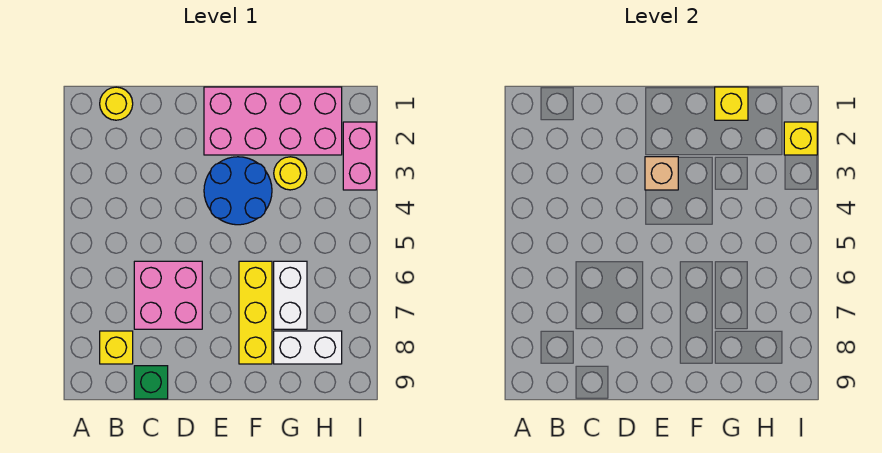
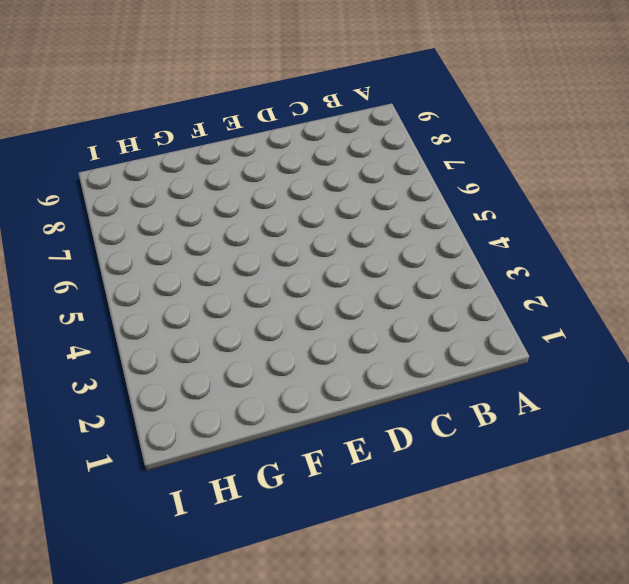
none -> yellow round brick B1 level 1
none -> yellow brick B8 level 1
none -> pink brick C6:D7 level 1

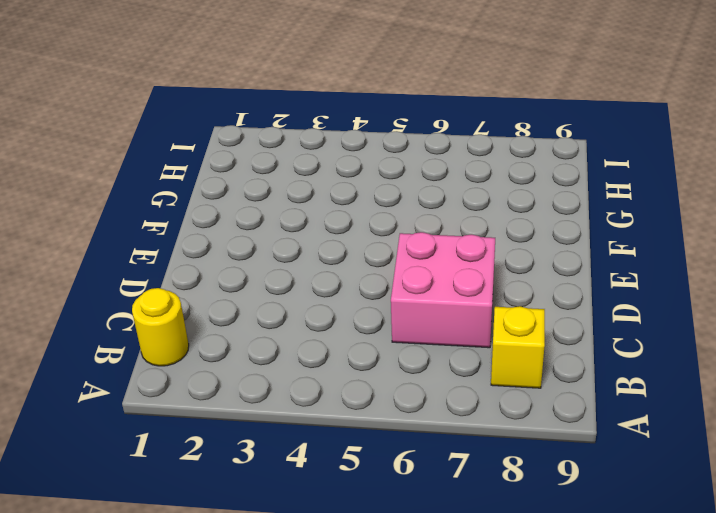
none -> green brick C9 level 1
none -> pink brick E1:H2 level 1
none -> blue round brick E3:F4 level 1

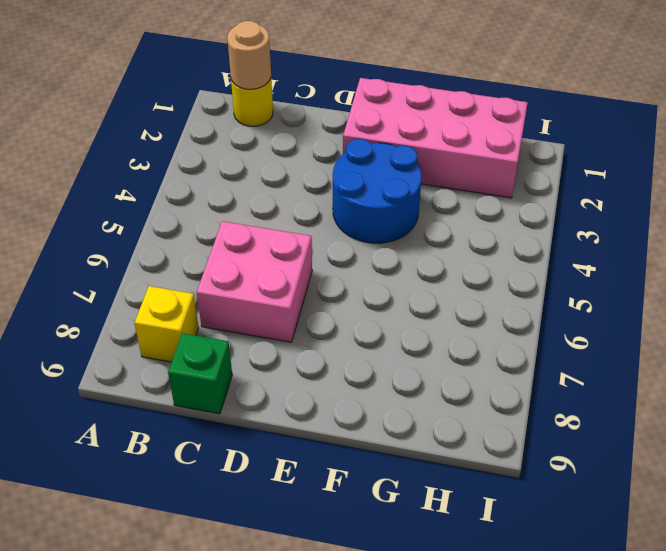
tan round brick B1 level 2 -> none
none -> yellow brick F6:F8 level 1
none -> yellow round brick G3 level 1
none -> white brick G6:G7 level 1

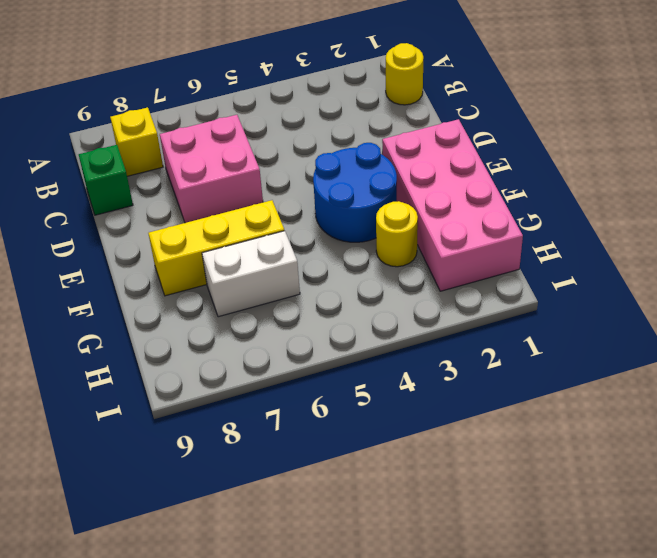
none -> white brick G8:H8 level 1
none -> pink brick I2:I3 level 1
none -> tan brick E3 level 2

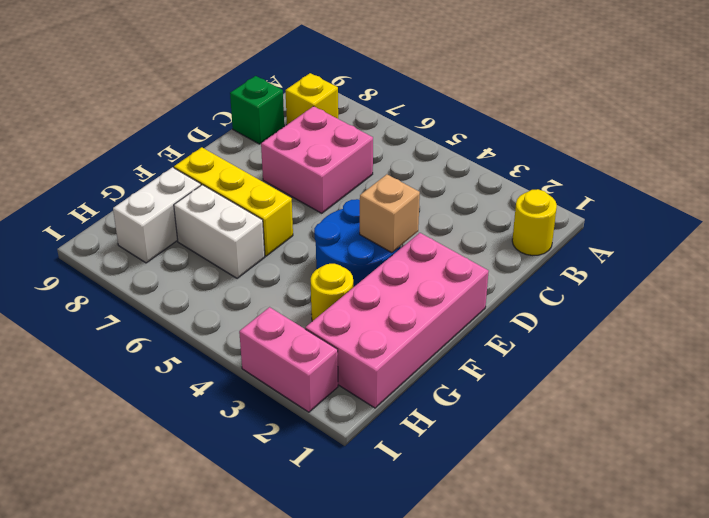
none -> yellow brick G1 level 2
none -> yellow brick I2 level 2

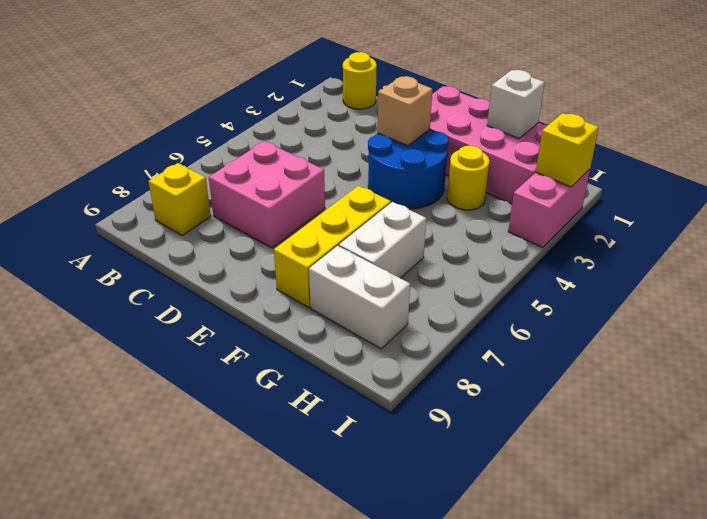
white brick G1 level 2 -> yellow brick G1 level 2
none -> green brick C9 level 1

